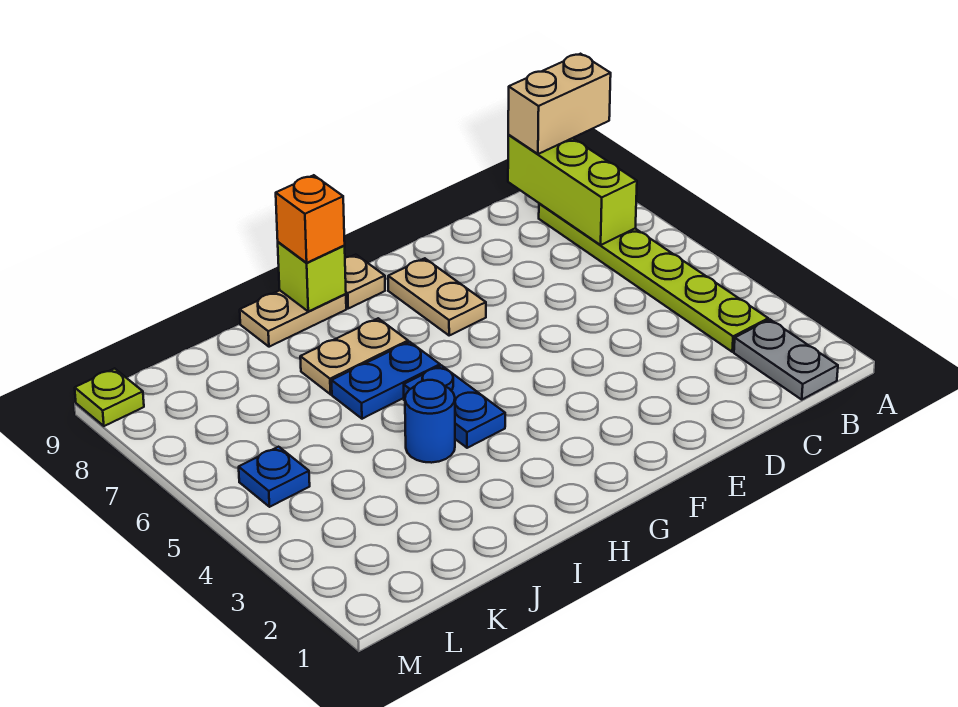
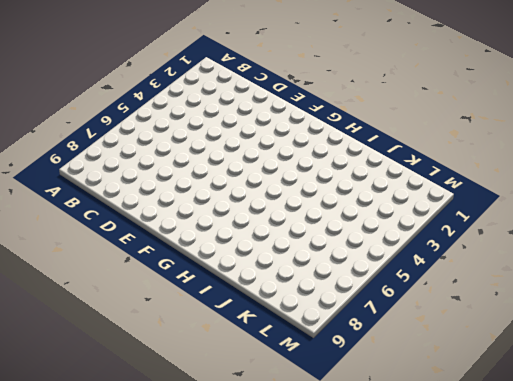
none -> grey plate B1:B2 level 1
none -> lime plate B3:B8 level 1
none -> tan plate F7:F8 level 1

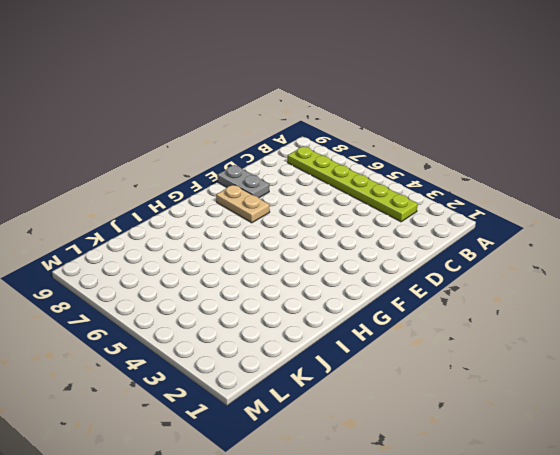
grey plate E8:E9 level 1 -> grey plate B1:B2 level 1
none -> tan plate G9 level 1
none -> blue plate H4:H5 level 1
none -> blue plate H6:I6 level 1

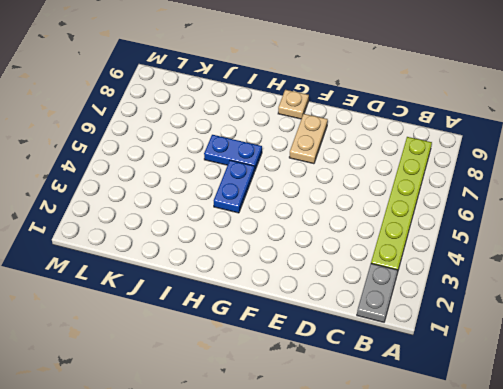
none -> tan plate H7:I7 level 1
none -> tan plate H9:I9 level 1
none -> blue round brick I4 level 1

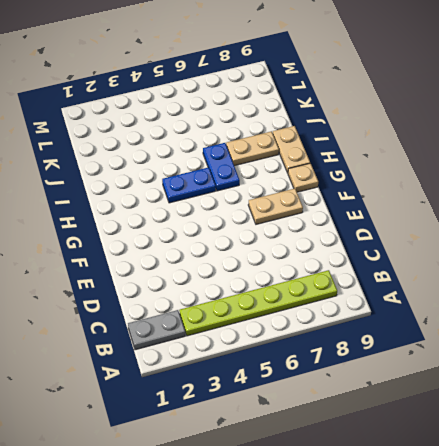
tan plate I7:I8 level 1 -> tan plate H7:I7 level 1
none -> blue round brick I4 level 1
none -> blue plate L5 level 1
none -> lime plate M9 level 1

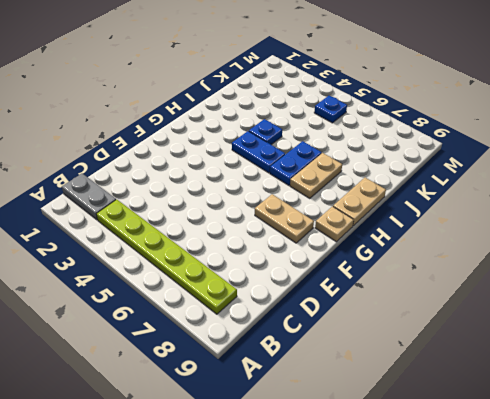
blue plate I4 level 1 -> blue round brick I4 level 1
none -> lime plate M9 level 1
none -> lime brick B7:B9 level 2
none -> lime brick H9 level 2

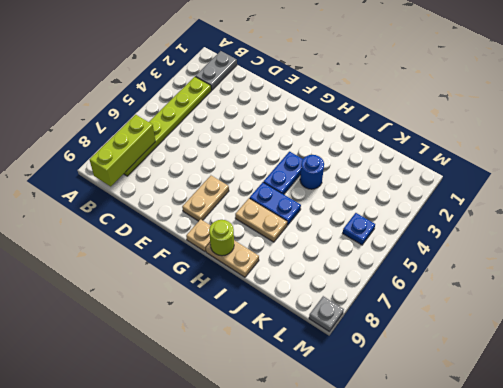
lime round brick H9 level 2 -> lime brick H9 level 2
grey plate M9 level 1 -> lime plate M9 level 1
none -> tan brick A9:B9 level 3
none -> orange brick H9 level 3

